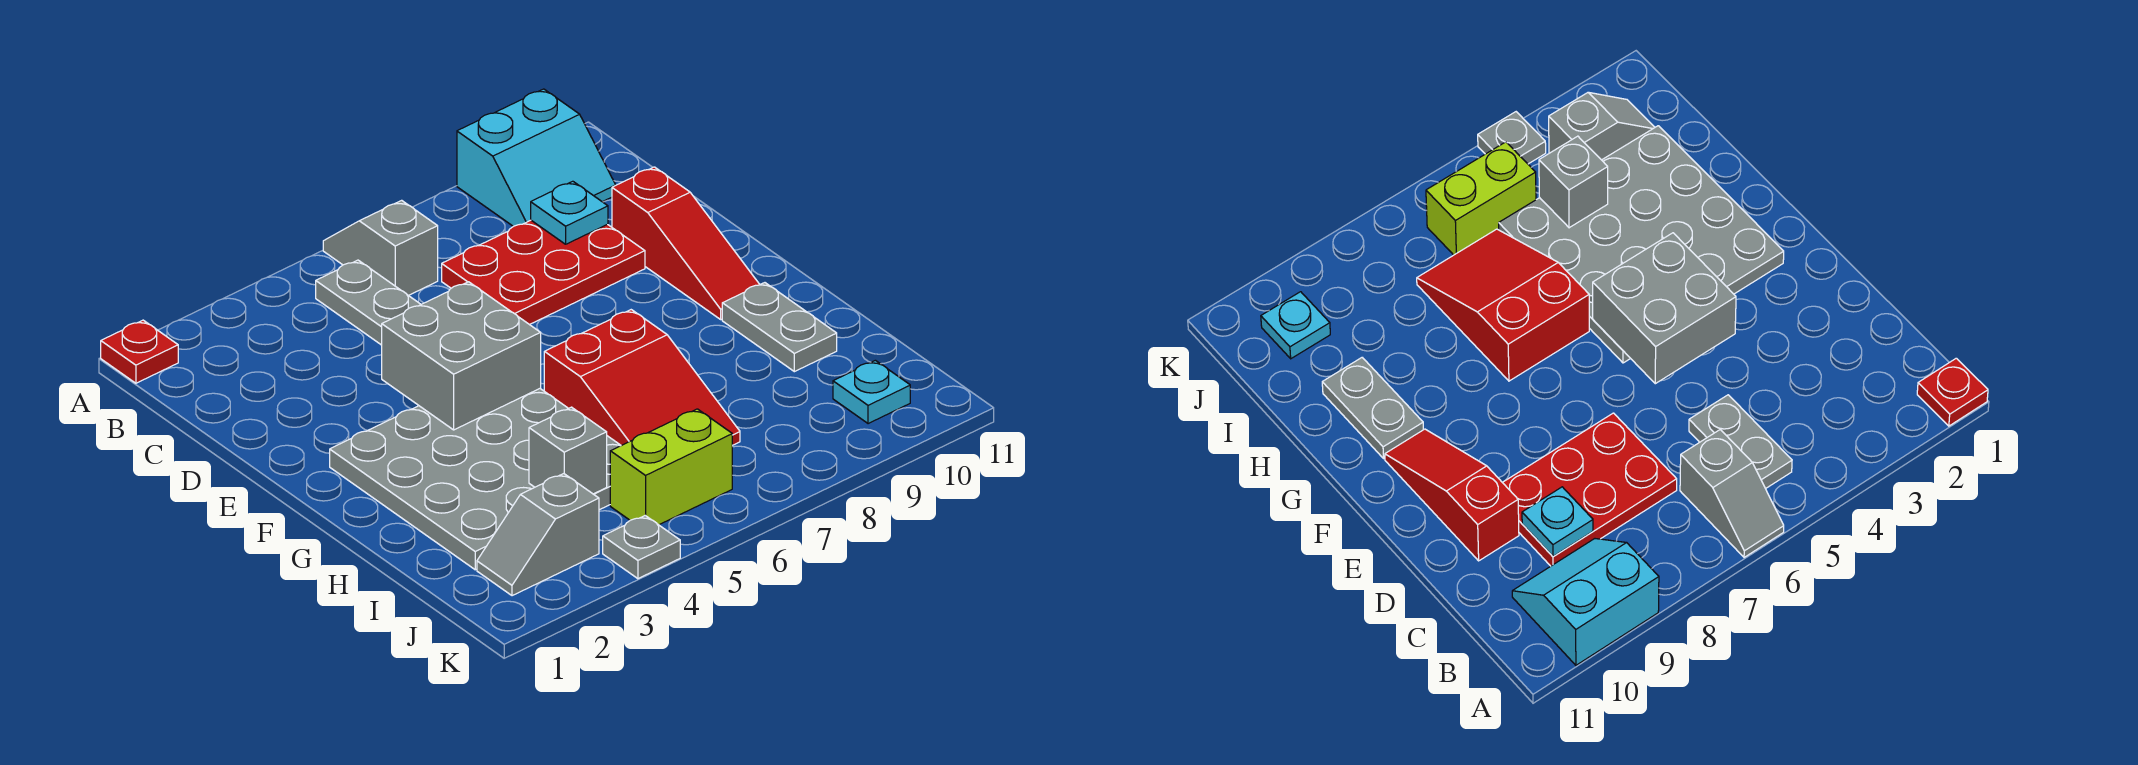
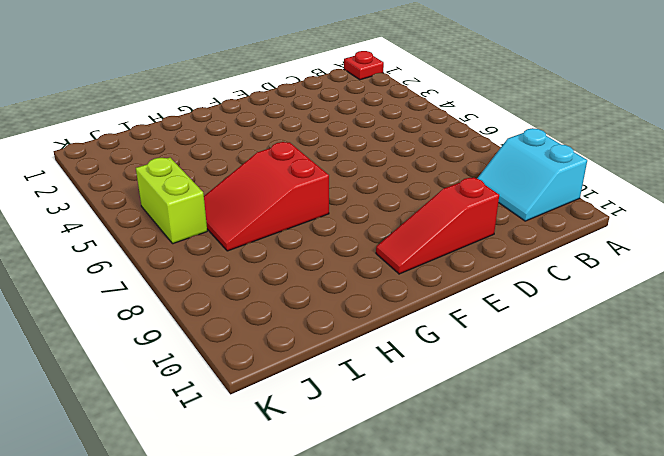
none -> grey slope A6:B6 level 1 top B
none -> grey plate B5:C5 level 1
none -> red plate C7:D9 level 1

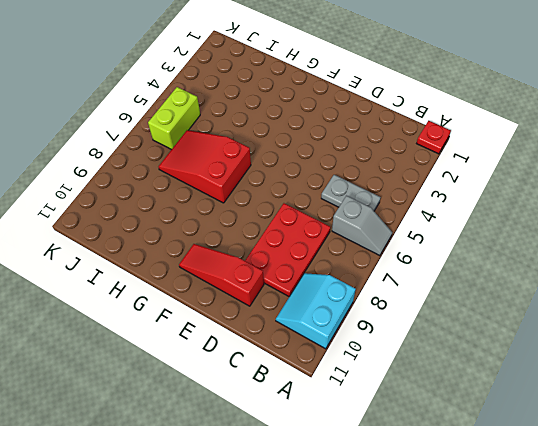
none -> grey plate F2:I5 level 1
none -> grey plate G10:H10 level 1
none -> grey slope J2:J3 level 1 top 3

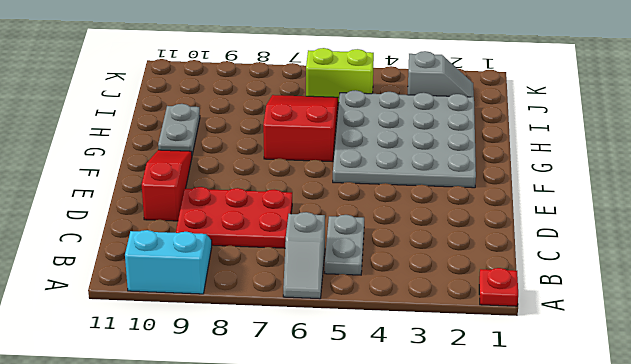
none -> cyan plate J10 level 1
none -> grey plate K4 level 1
none -> cyan plate C9 level 2

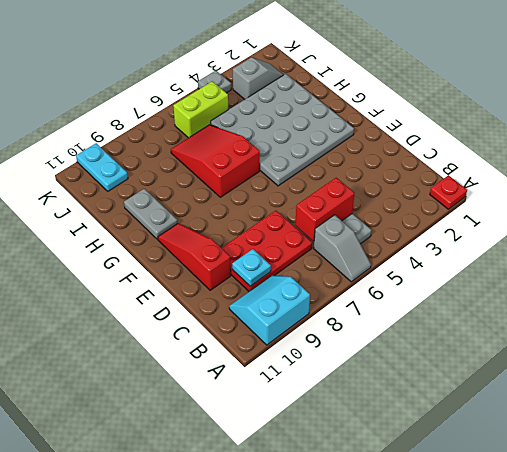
red brick C5:C6 level 2 -> none
cyan plate J10:K10 level 1 -> cyan plate J10 level 1
none -> grey brick E4:F5 level 2
none -> grey brick I4 level 2

